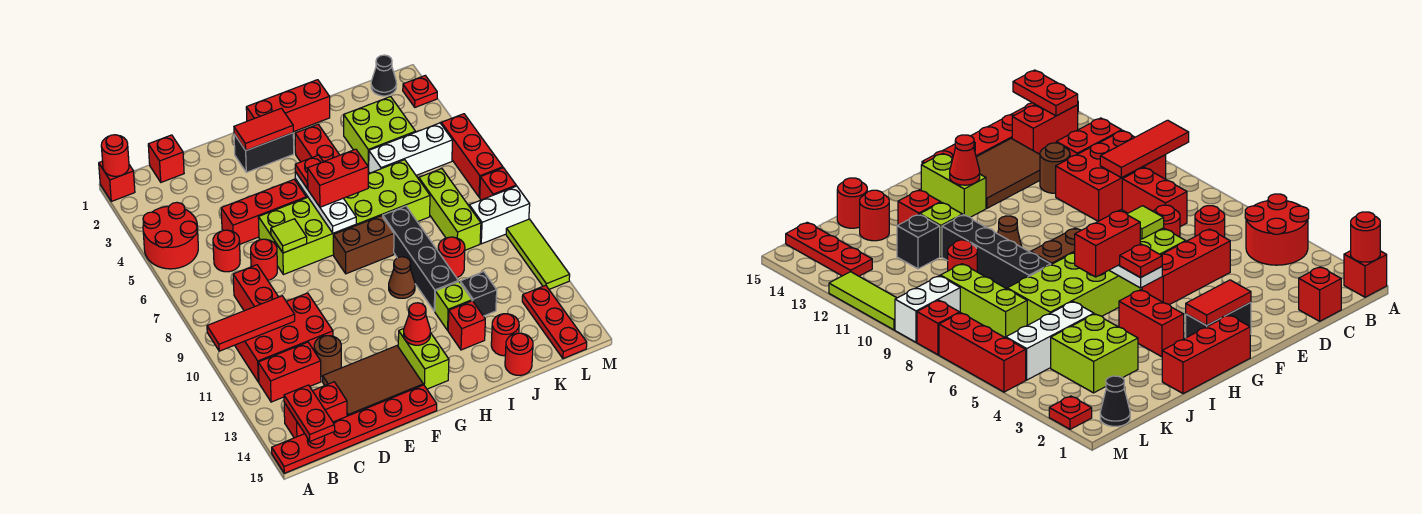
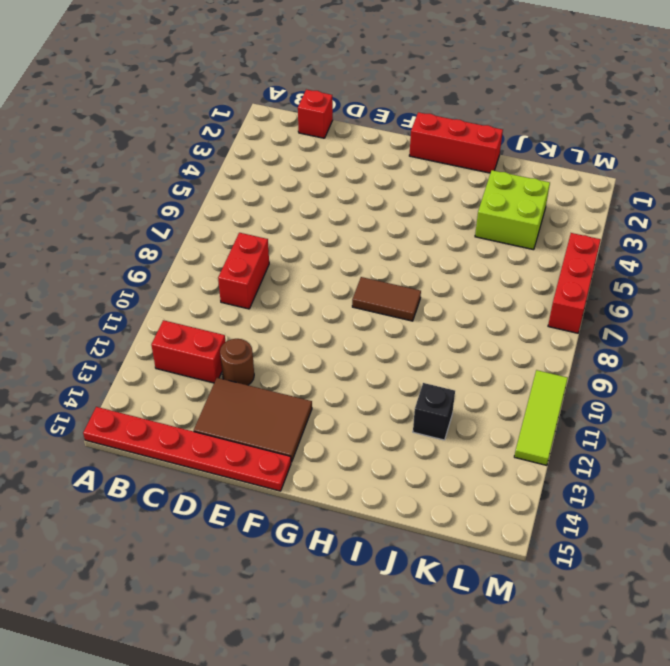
brown tile G8:H8 level 1 -> brown brick G8:H8 level 1
none -> red brick A1 level 1
none -> red round brick A4:B5 level 1
none -> red brick B10:D11 level 1
none -> red brick B14:C14 level 1

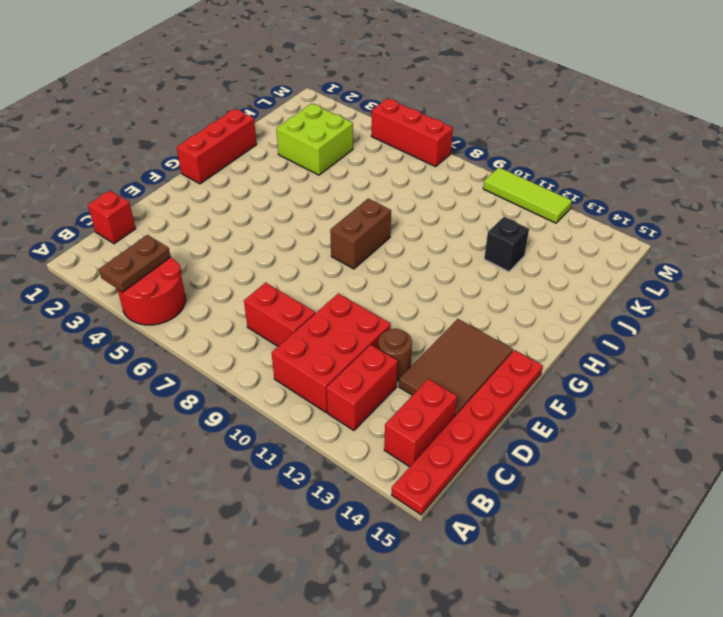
brown plate A4:B4 level 2 -> none
none -> red brick A1 level 1
none -> red round brick C6 level 1
none -> red brick D5:F5 level 1
none -> red round brick D7 level 1

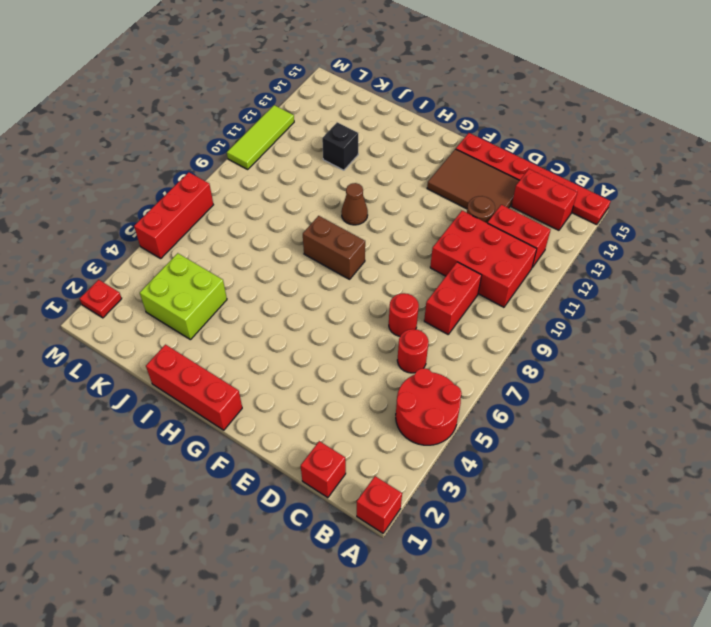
none -> red brick D5:F5 level 1
none -> lime brick E6:J7 level 1
none -> black brick F2:G2 level 1
none -> lime brick G13:G14 level 1

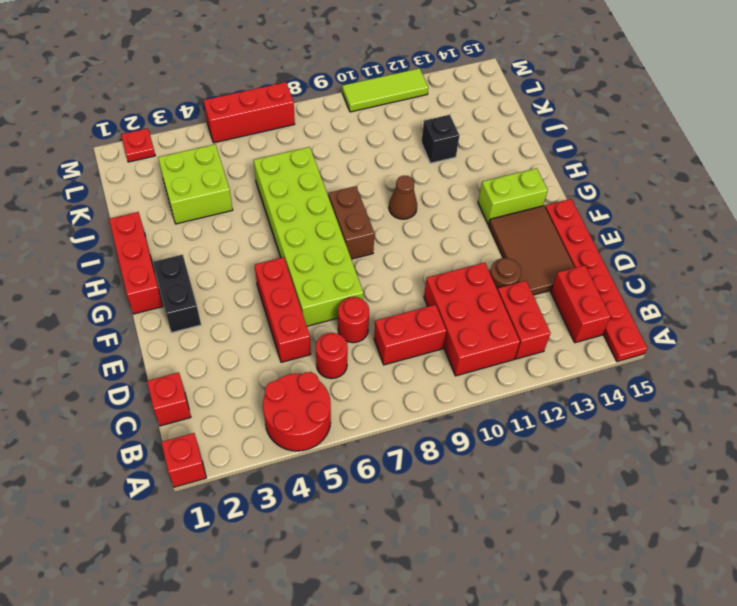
none -> red brick H3:H4 level 1
none -> black brick I8:I11 level 1
none -> lime brick I12 level 1
none -> red brick I13 level 1

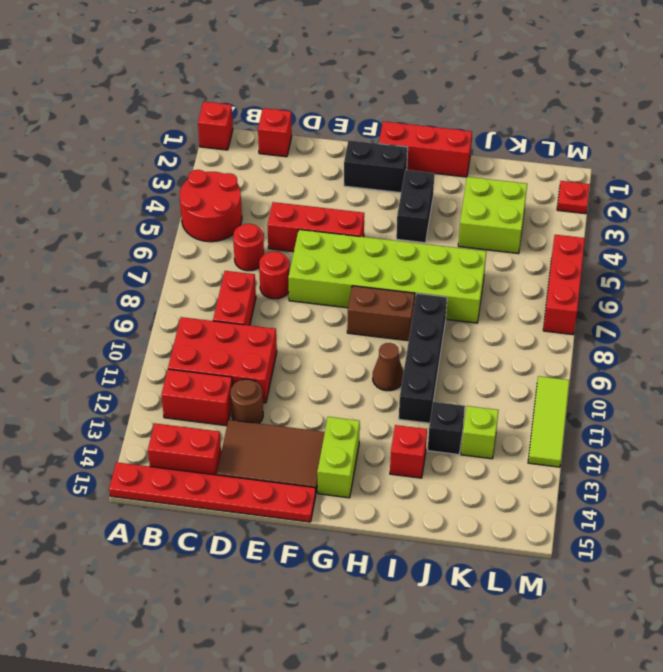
black brick H3:H4 level 1 -> red brick H3:H4 level 1
lime brick K12 level 1 -> lime brick I12 level 1
none -> white brick J5:L5 level 1
none -> red round brick J10 level 1
none -> red round brick J14 level 1
none -> red round brick J15 level 1

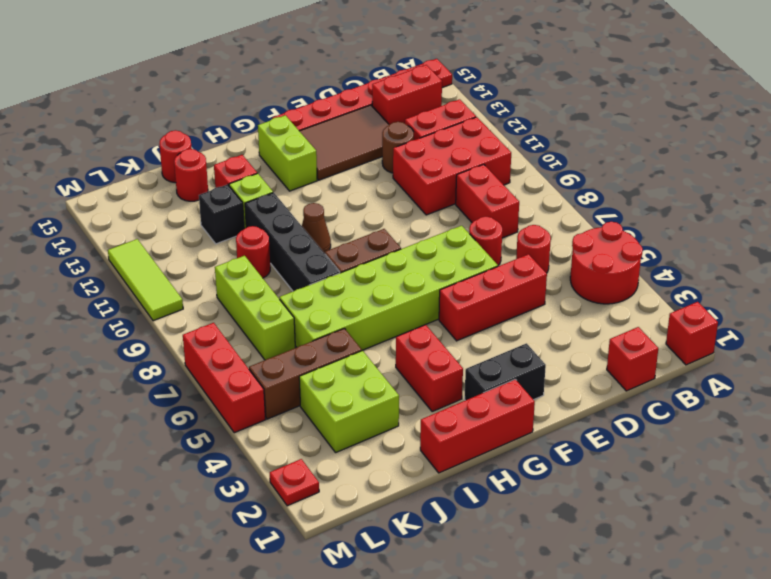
brown brick J5:L5 level 1 -> white brick J5:L5 level 1
none -> black cone L1 level 1
none -> white brick L9:M9 level 1
none -> red plate L13:L15 level 1
none -> red brick M8 level 1

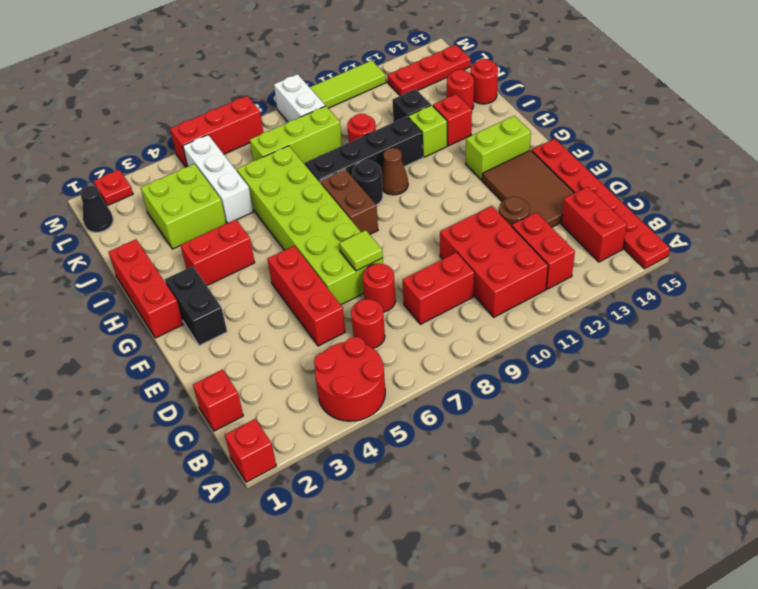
black round brick H9 level 1 -> none
none -> red brick M8 level 1
none -> red round brick A1 level 2
none -> red tile A10:C10 level 2
none -> red plate B14:B15 level 2

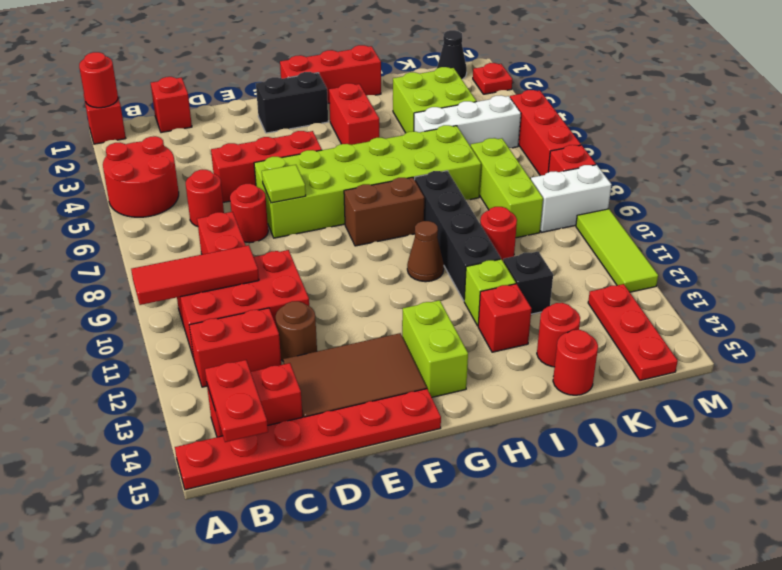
none -> red tile F2:G2 level 2
none -> white plate G5:G7 level 2
none -> red cone G13 level 2
none -> red plate G5 level 3

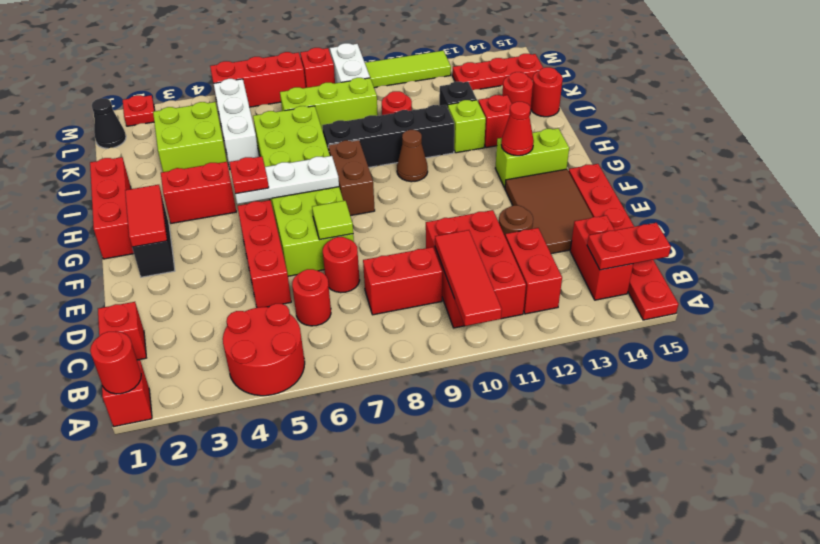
none -> red brick G6:H6 level 3

